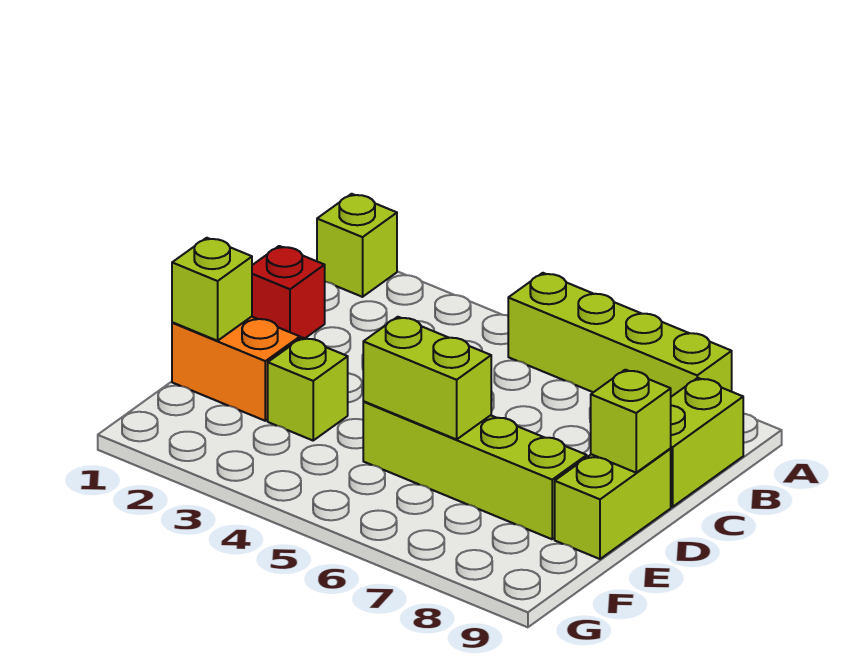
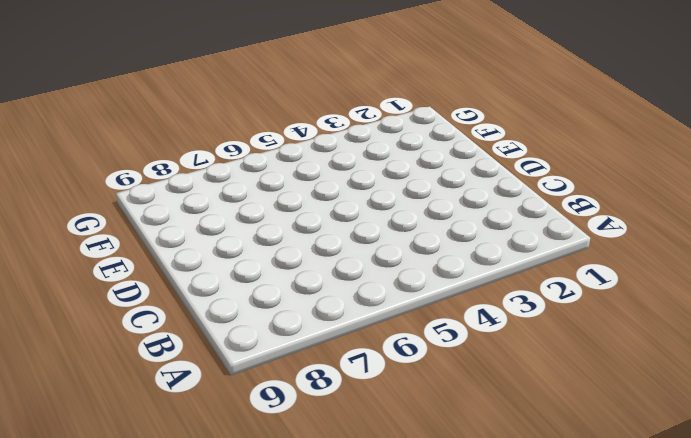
none -> lime brick A1 level 1
none -> lime brick A5:A8 level 1

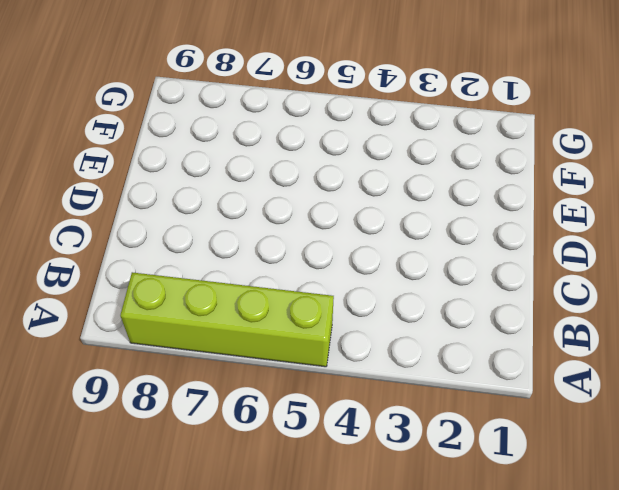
none -> lime brick A1 level 1
none -> lime brick B9:C9 level 1

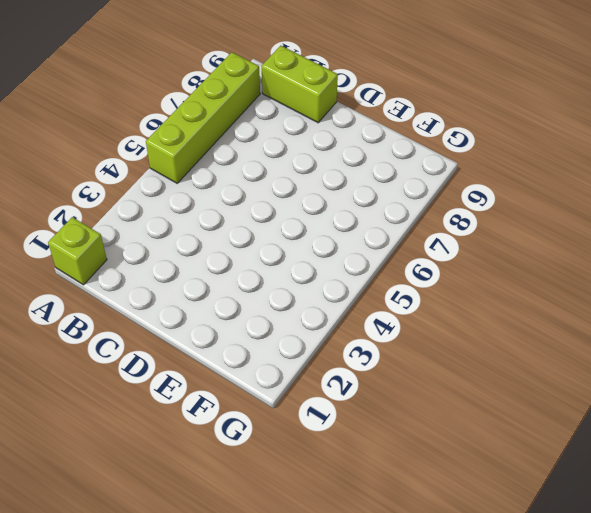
none -> red brick C1 level 1
none -> lime brick D9:E9 level 1

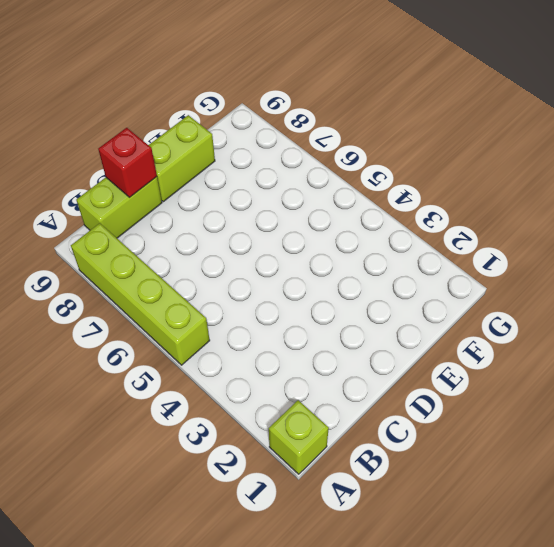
red brick C9 level 2 -> red brick C1 level 1
none -> orange brick E1:E2 level 1
none -> lime brick E3 level 1

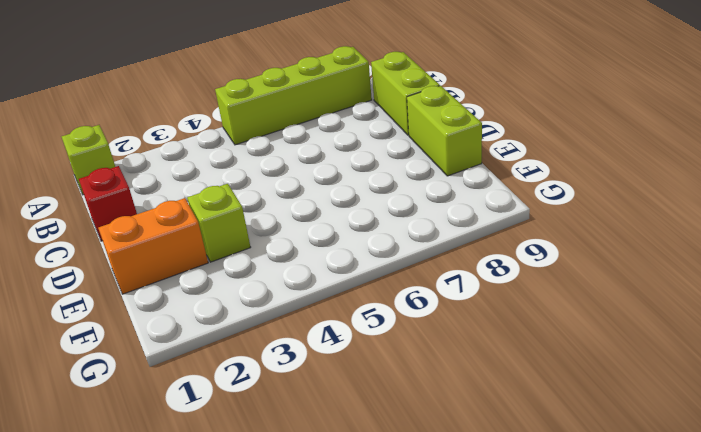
none -> lime brick E5:E8 level 1
none -> lime brick D9 level 2

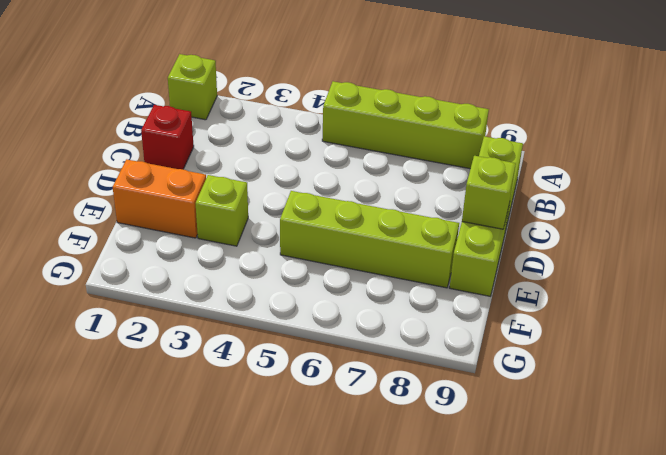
none -> lime brick E1 level 2
none -> lime brick E5:E6 level 2

